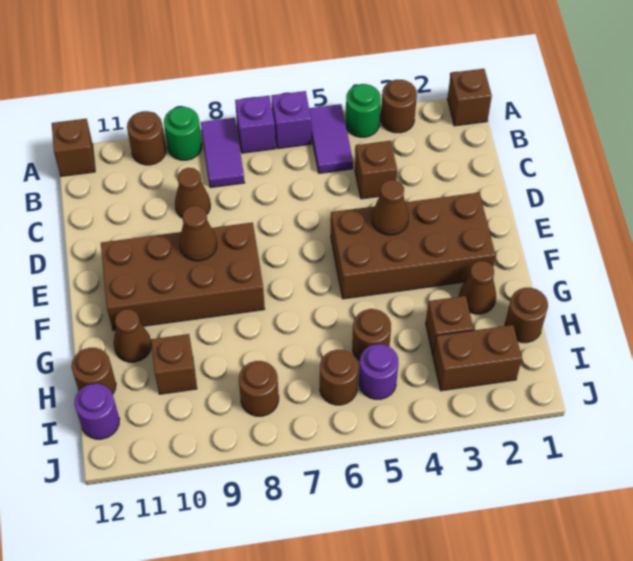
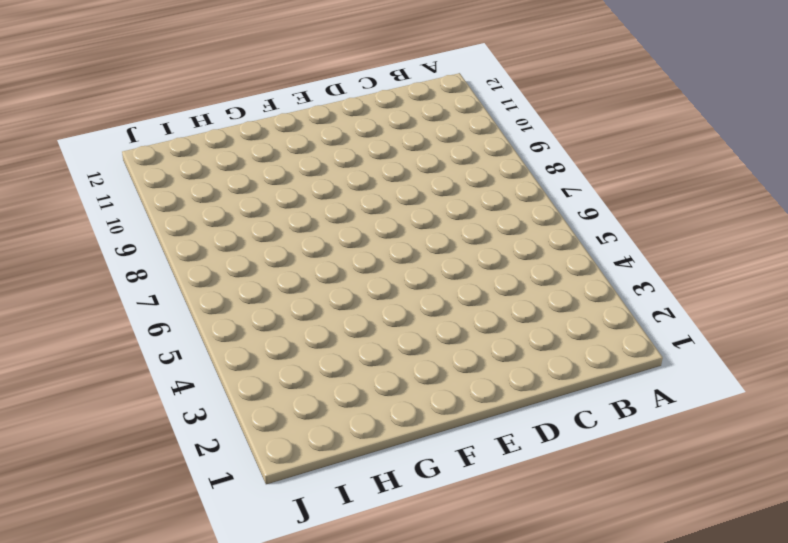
none -> brown brick A1 level 1
none -> brown round brick A3 level 1
none -> green round brick A4 level 1

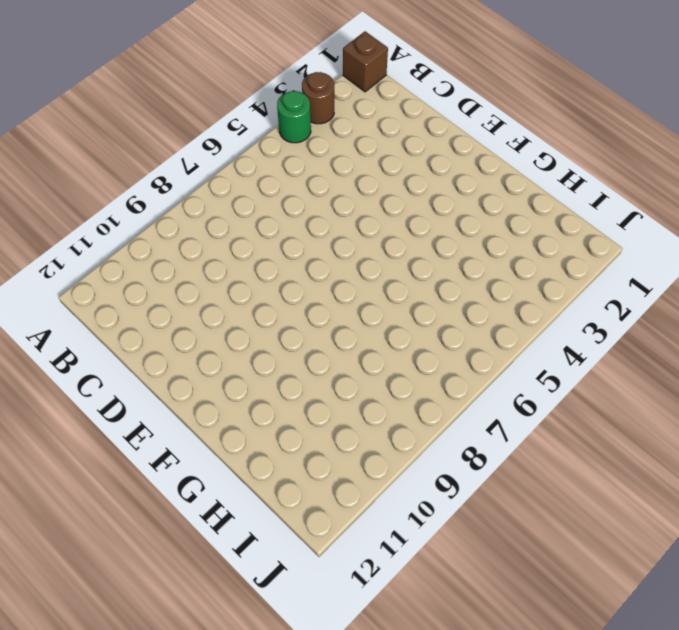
none -> purple tile A5:B5 level 1
none -> purple brick A6 level 1
none -> purple brick A7 level 1

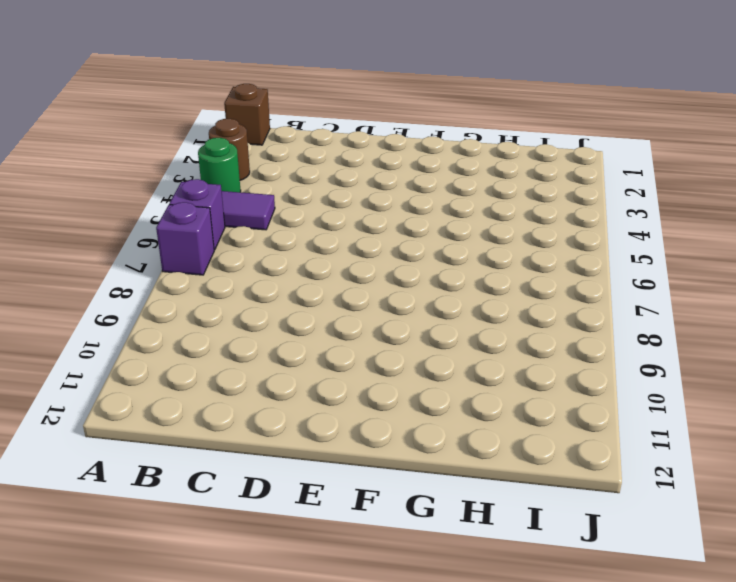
none -> purple tile A8:B8 level 1
none -> green round brick A9 level 1
none -> brown round brick A10 level 1

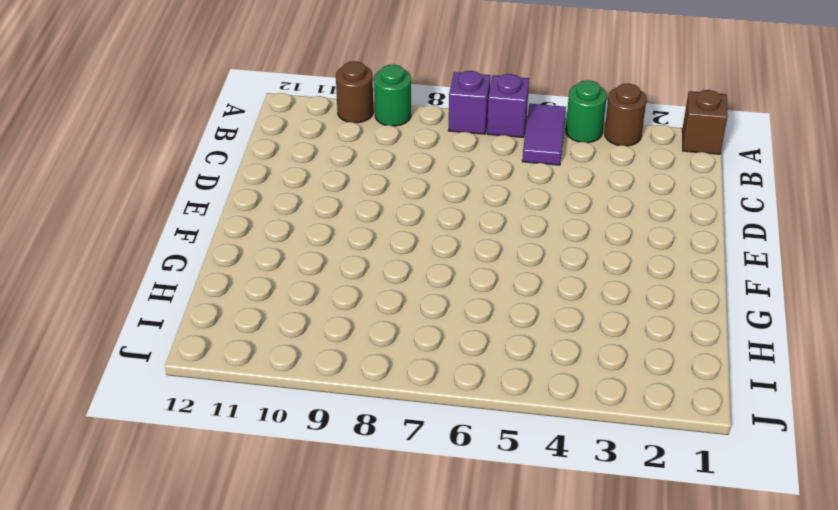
none -> purple tile A8:B8 level 1
none -> brown brick A12 level 1
none -> brown brick C4 level 1

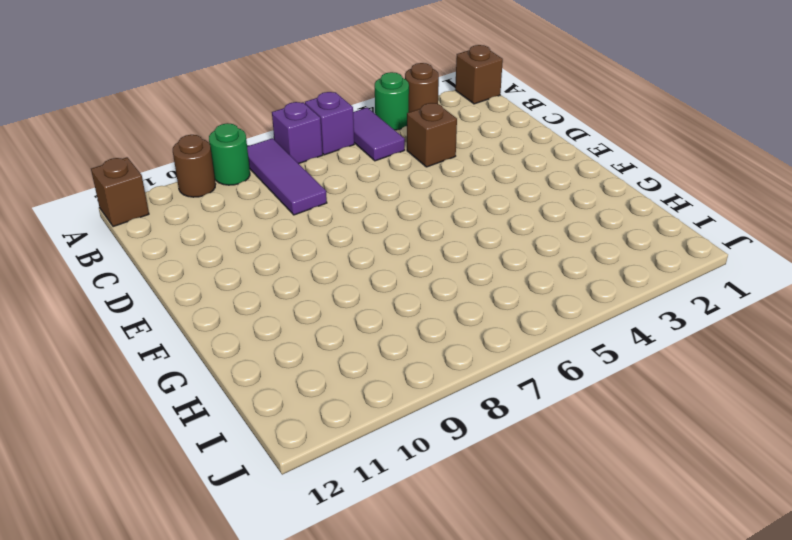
purple tile A8:C8 level 1 -> purple tile A8:B8 level 1
none -> brown cone C9 level 1
none -> brown brick E2:F5 level 1
none -> brown brick E8:F11 level 1

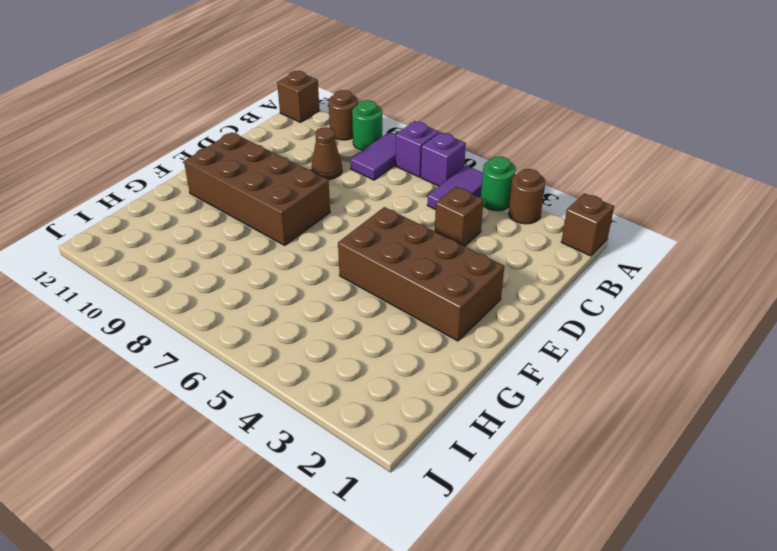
none -> brown cone G2 level 1
none -> brown cone G11 level 1
none -> brown round brick H1 level 1

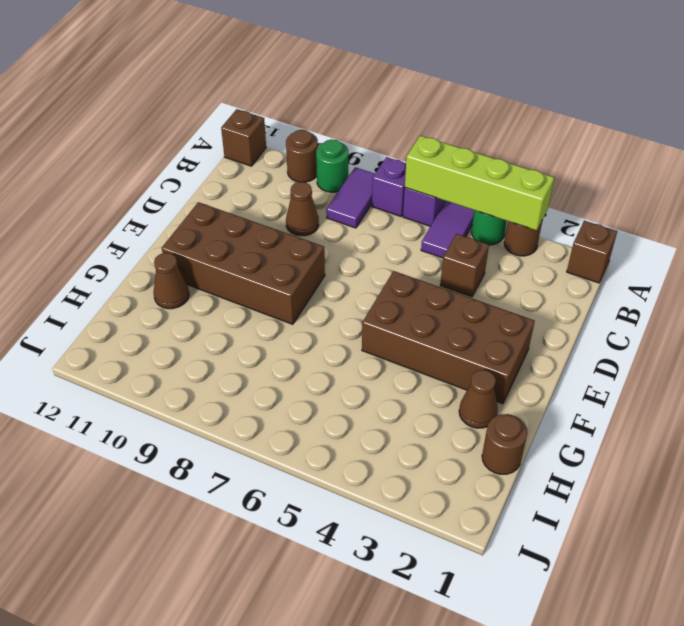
lime brick A3:A6 level 2 -> none
none -> brown brick H3 level 1
none -> brown round brick H5 level 1
none -> brown brick H10 level 1

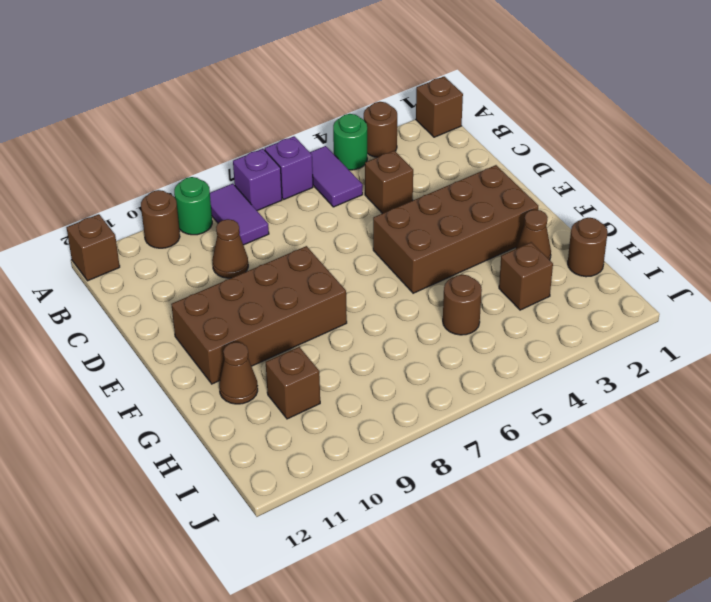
none -> brown round brick H12 level 1
none -> brown brick I2:I3 level 1
none -> purple round brick I5 level 1

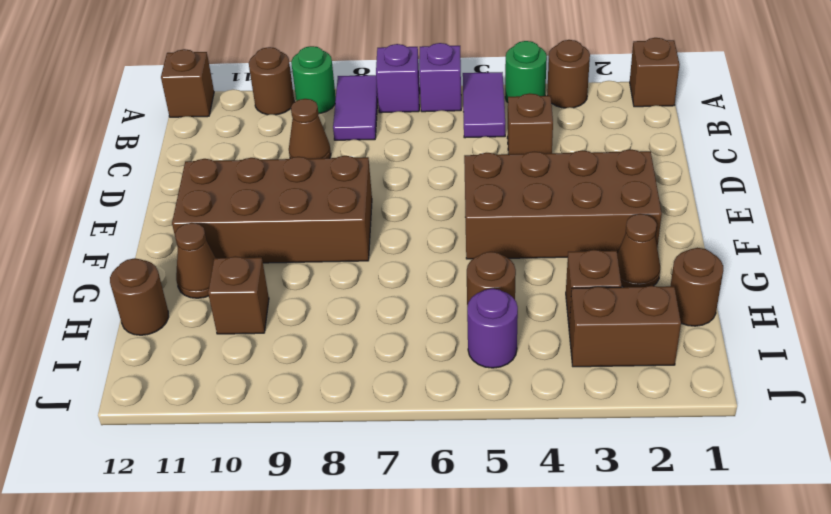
none -> brown round brick I6 level 1
none -> brown round brick I8 level 1
none -> purple round brick I12 level 1

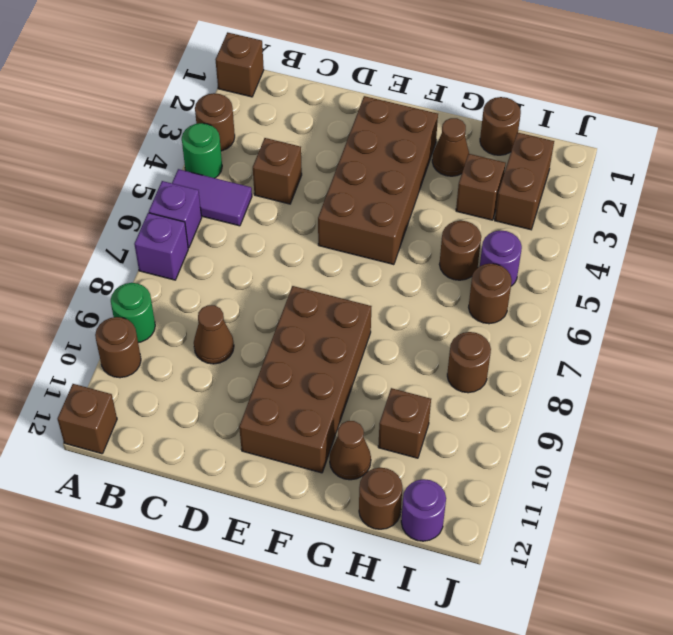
none -> purple tile A8:B8 level 1
none -> brown cone E4 level 2
none -> brown cone E9 level 2

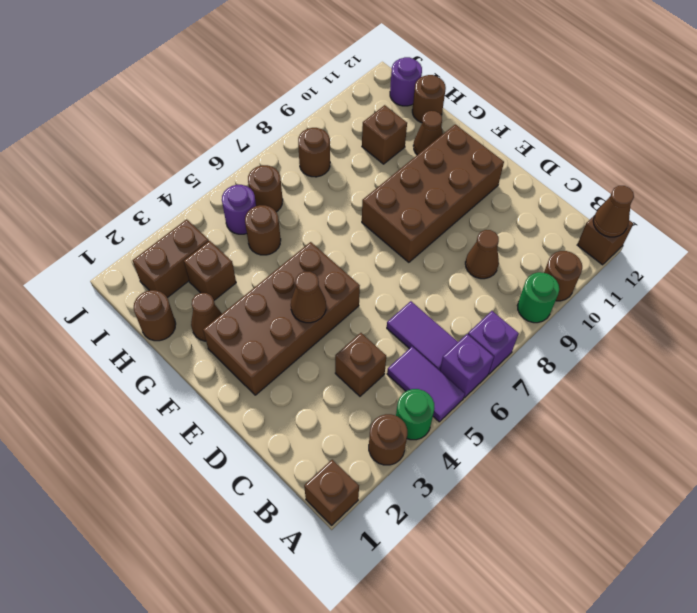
brown cone A12 level 2 -> brown cone E9 level 2
purple tile B6:C6 level 1 -> purple tile A8:B8 level 1

